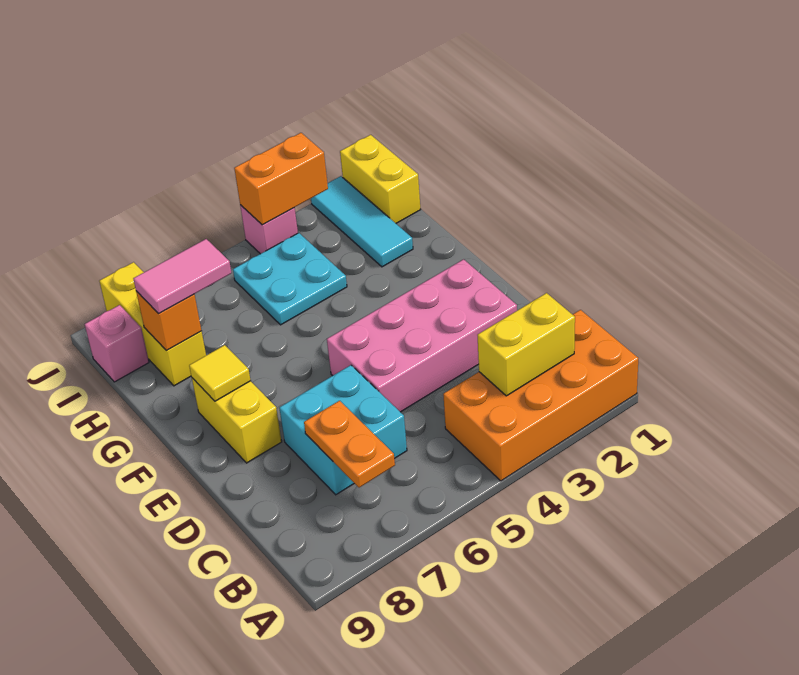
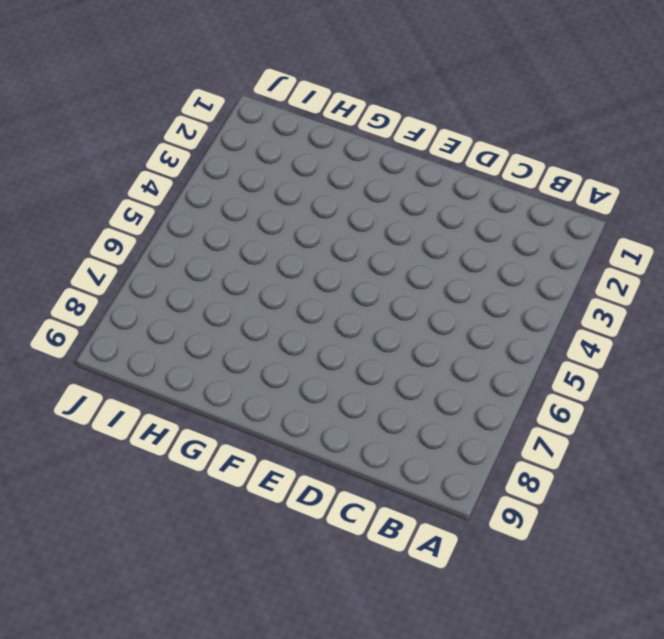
none -> orange brick A1:B4 level 1
none -> cyan brick C6:D7 level 1
none -> pink brick D2:E5 level 1

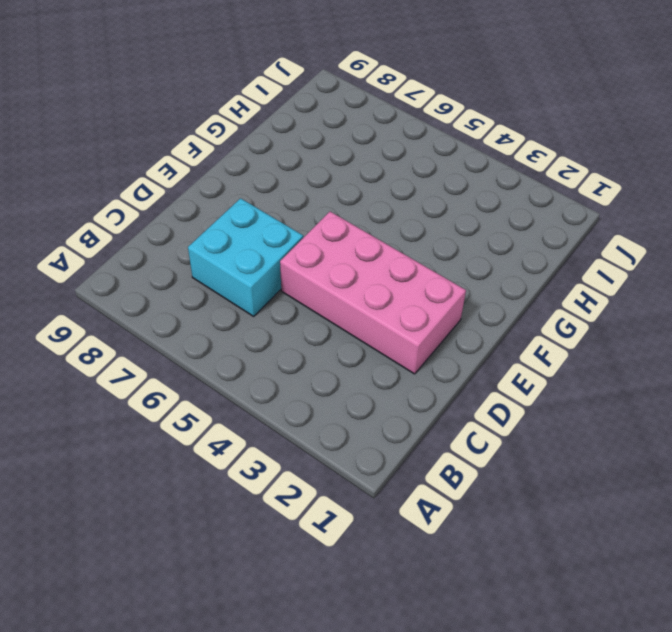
none -> orange brick A1:B4 level 1
none -> yellow brick E8:F8 level 1
none -> cyan tile H2:J2 level 1

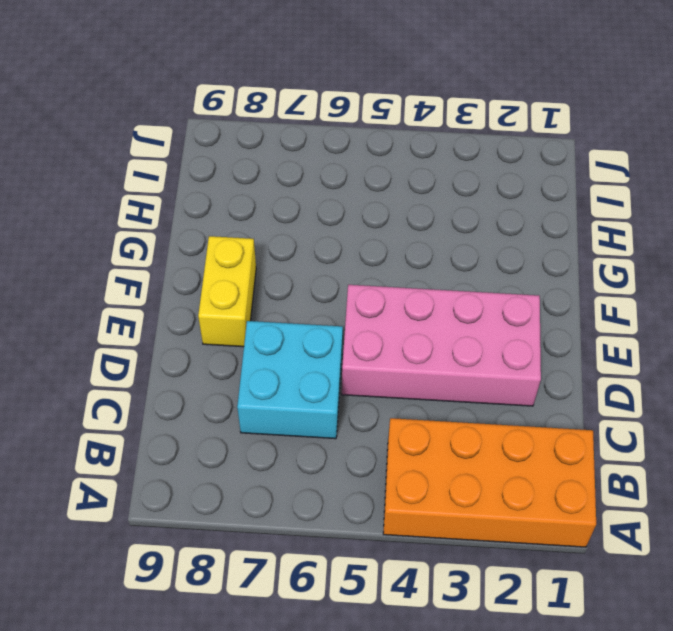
none -> cyan tile H2:J2 level 1
none -> cyan plate H4:I5 level 1
none -> yellow brick H8:J8 level 1

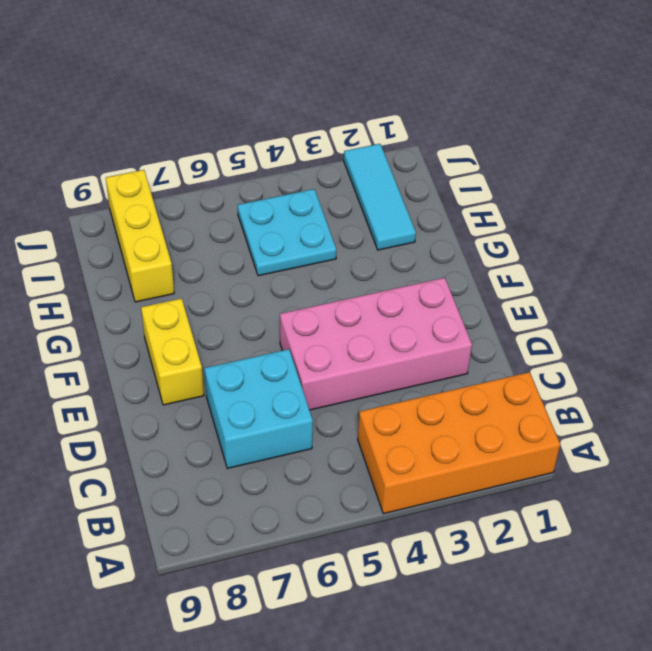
none -> yellow brick I1:J1 level 1
none -> pink brick I9 level 1
none -> pink brick J4 level 1

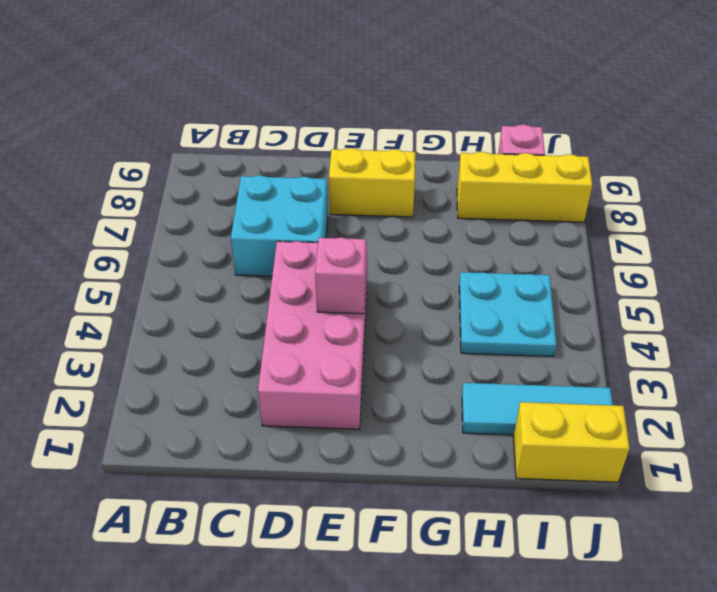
pink brick E4 level 2 -> pink brick J4 level 1
none -> orange brick A1:B4 level 1
none -> yellow brick B2:B3 level 2
none -> orange plate B7:C7 level 2

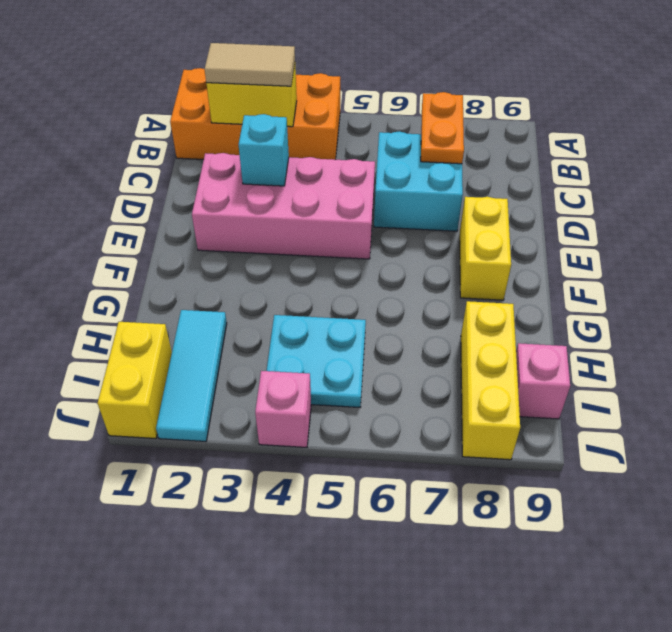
tan tile B2:B3 level 3 -> none
cyan brick D3 level 2 -> none
none -> yellow tile F8 level 2
none -> orange brick H8 level 2
none -> orange brick J3:J4 level 2

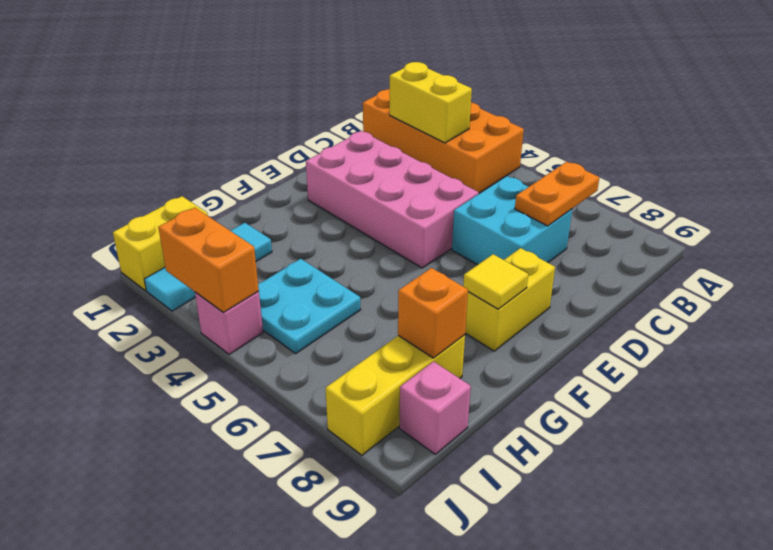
none -> pink tile H7:H8 level 3

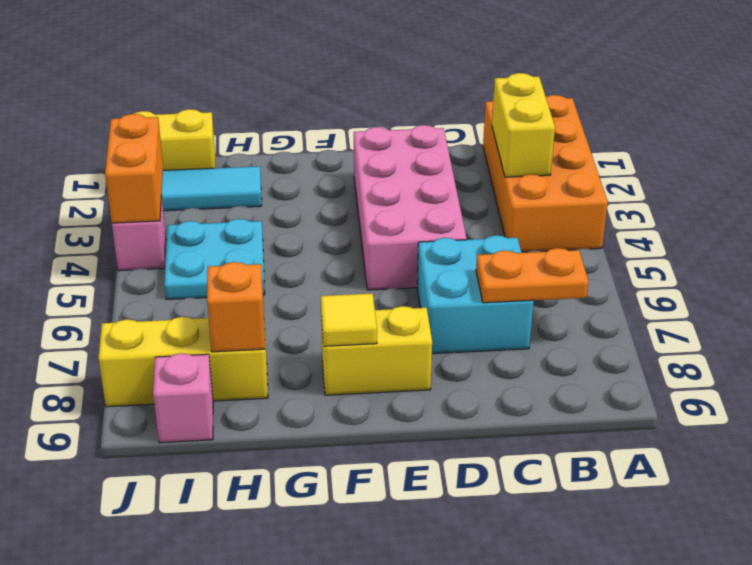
none -> pink tile H7:H8 level 3

